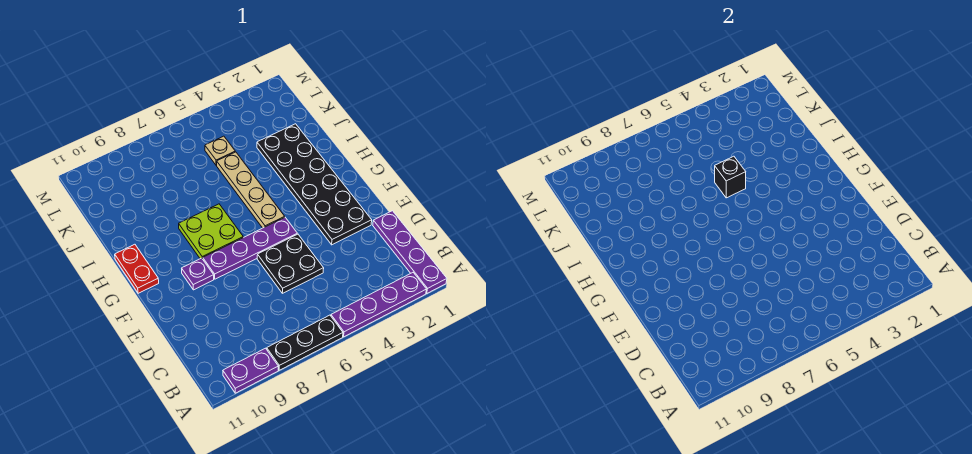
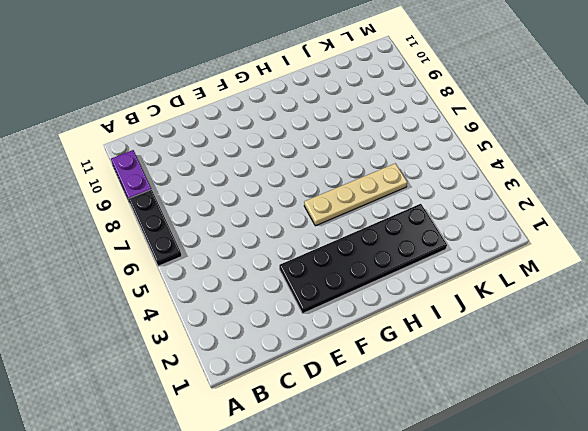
none -> purple plate A1:D1 level 1
none -> purple plate A2:A5 level 1
none -> black plate D5:E6 level 1

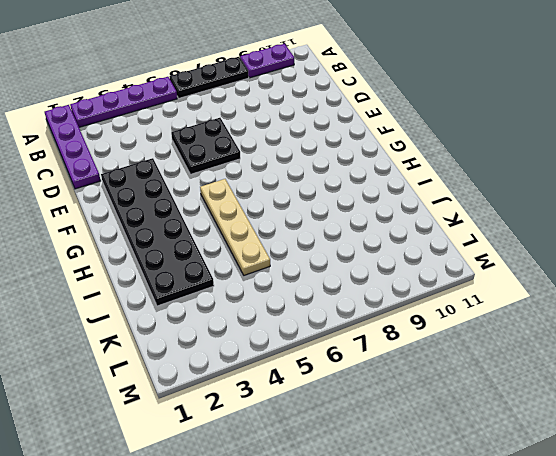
none -> purple plate F5:F8 level 1
none -> purple plate F9 level 1
none -> lime plate G7:H8 level 1

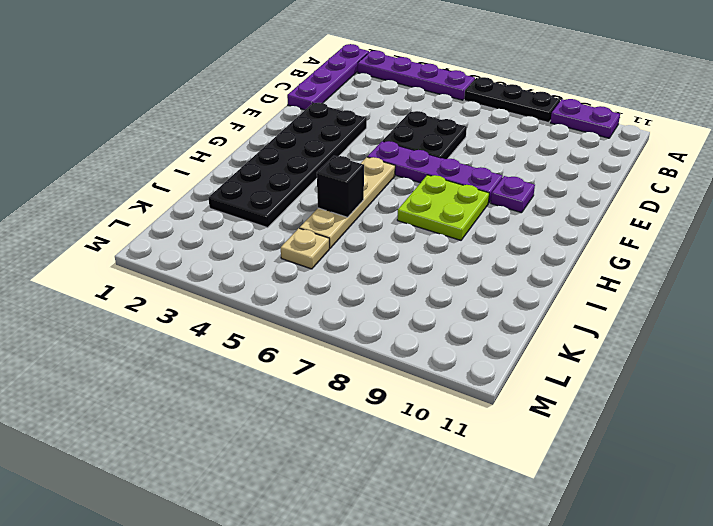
none -> red plate G11:H11 level 1

